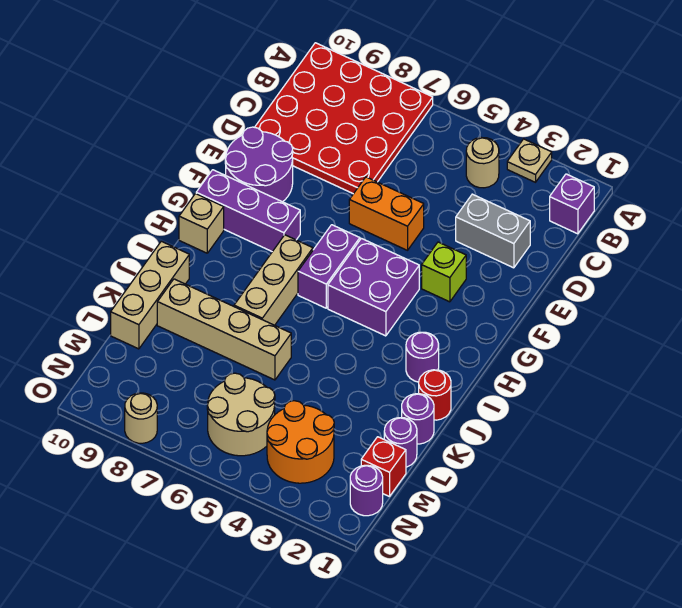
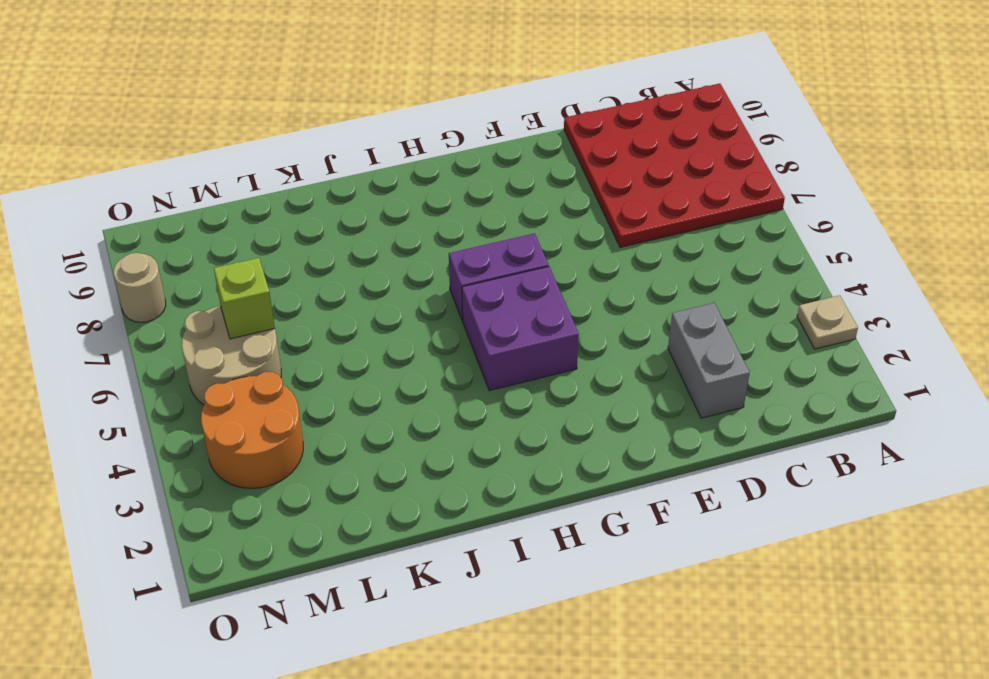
lime brick M6 level 2 -> lime brick F3 level 1
none -> purple brick B1 level 1
none -> tan round brick B4 level 1
none -> orange brick E5:E6 level 1

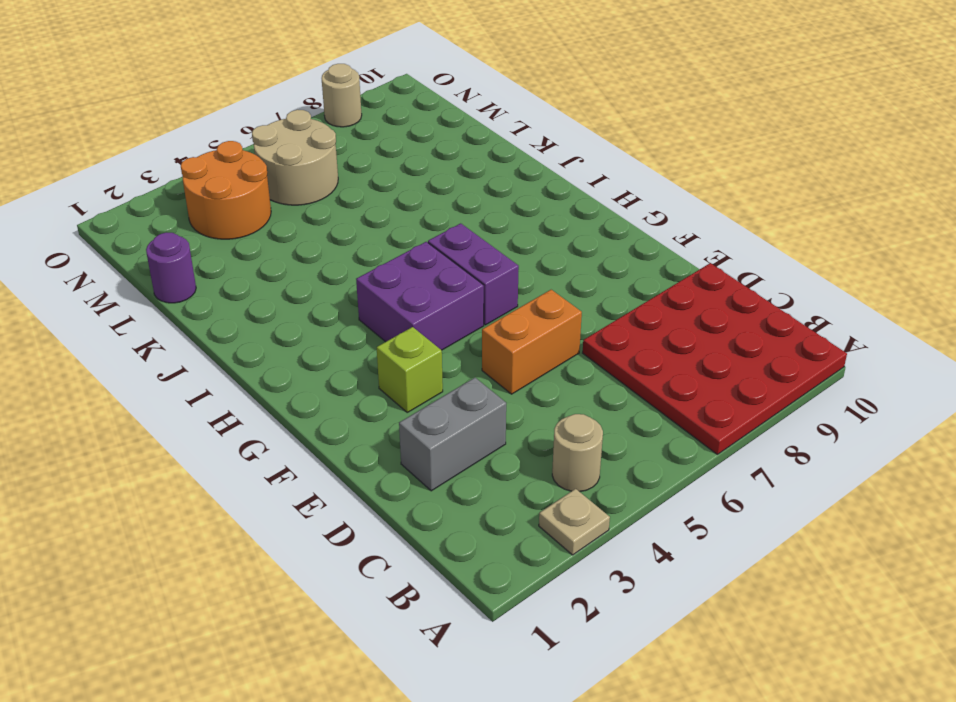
none -> purple brick B1 level 1
none -> purple round brick E9:F10 level 1
none -> purple brick G8:G10 level 1

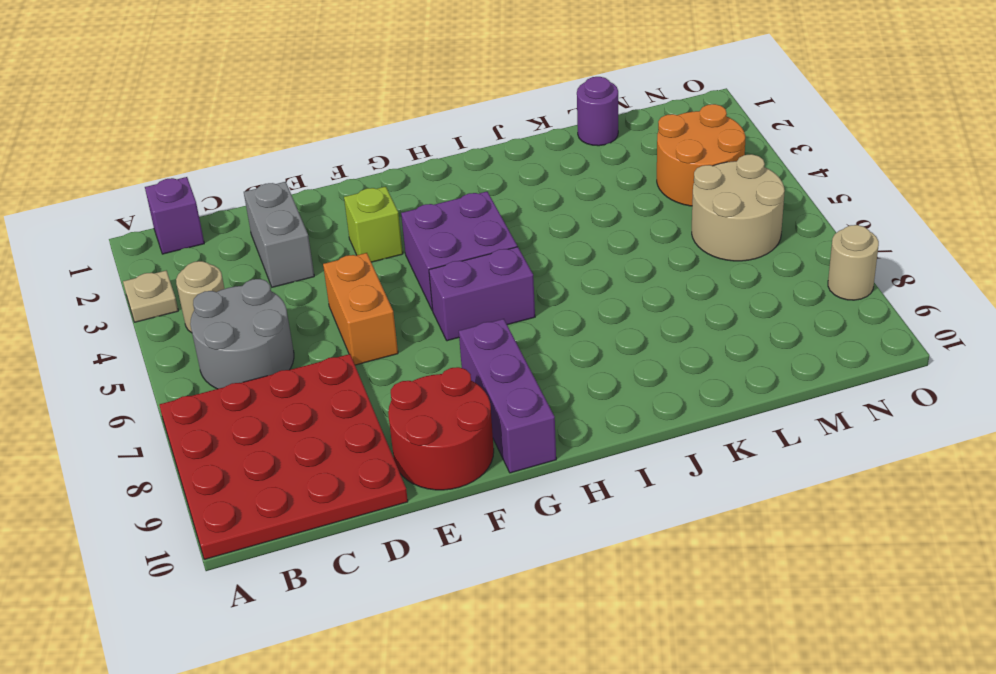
grey round brick B5:C6 level 1 -> none
red round brick E9:F10 level 1 -> purple round brick E9:F10 level 1
none -> tan brick H7:J7 level 1
none -> tan brick H10 level 1
none -> purple round brick I2 level 1

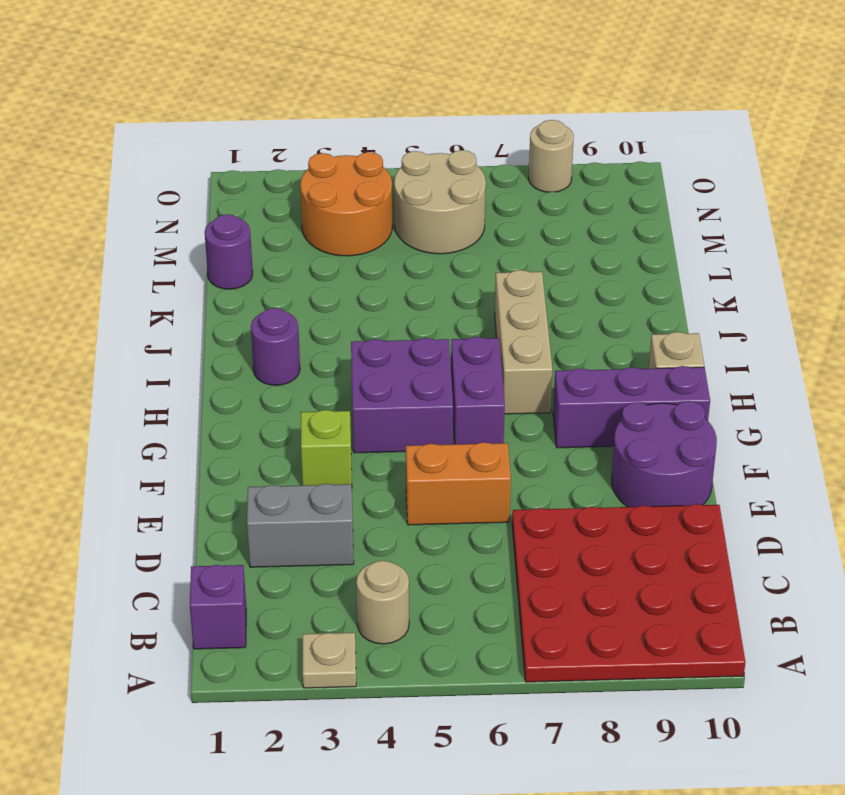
none -> red round brick J1 level 1
none -> tan brick J10:L10 level 1
none -> purple round brick K1 level 1

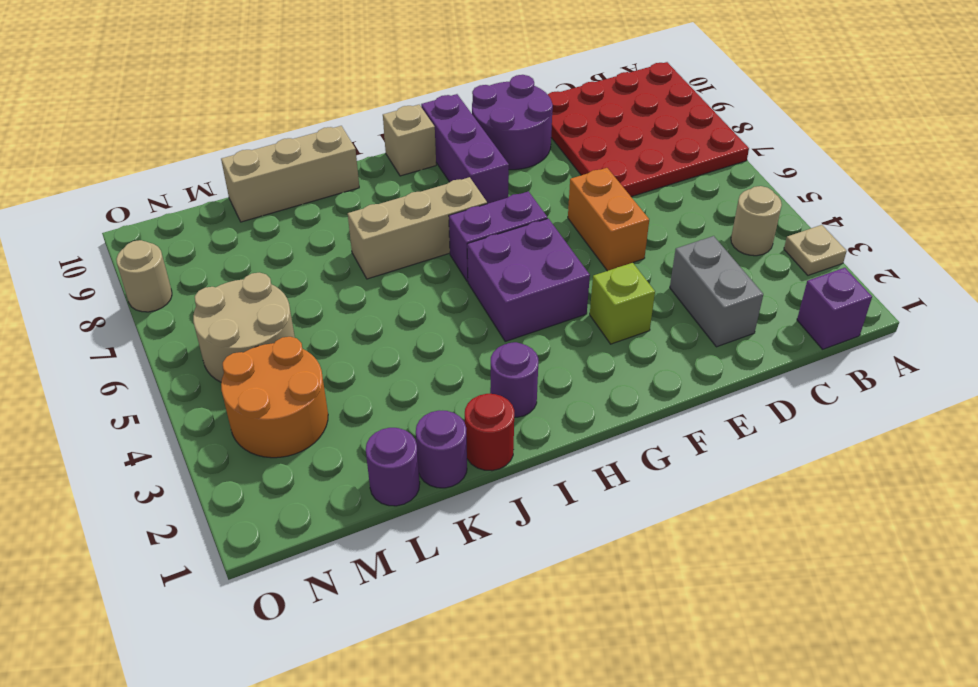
none -> tan brick K6:K9 level 1
none -> red brick M1 level 1
none -> purple round brick N1 level 1

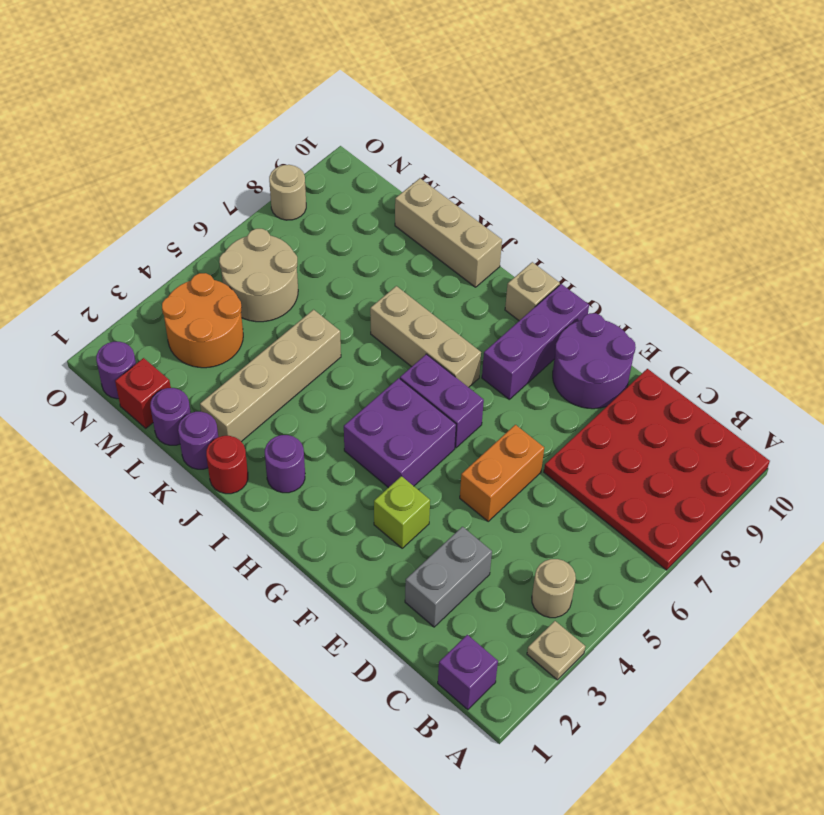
tan brick K2:K5 level 1 -> tan brick K6:K9 level 1

